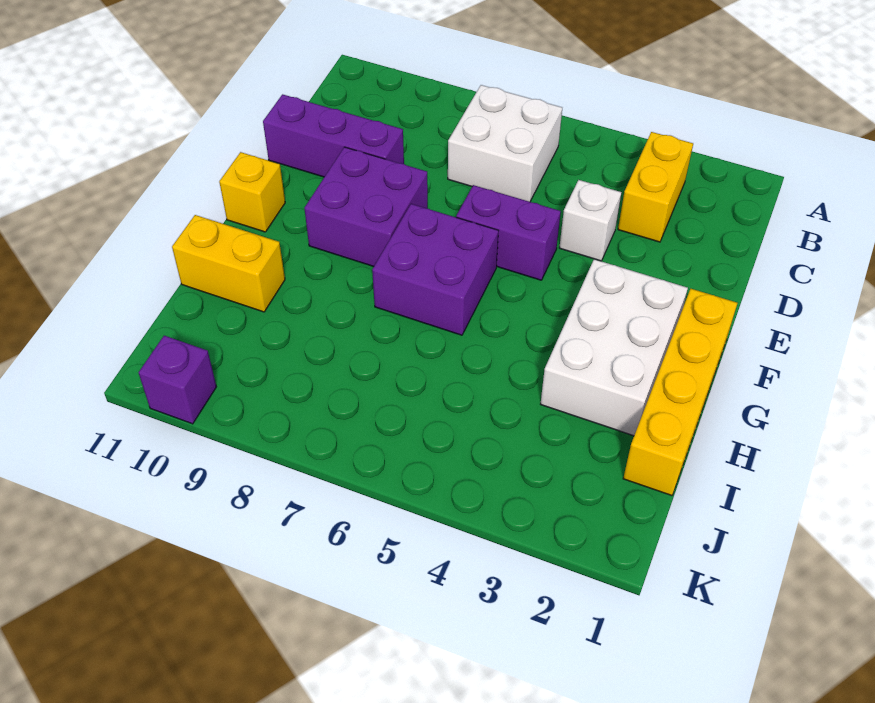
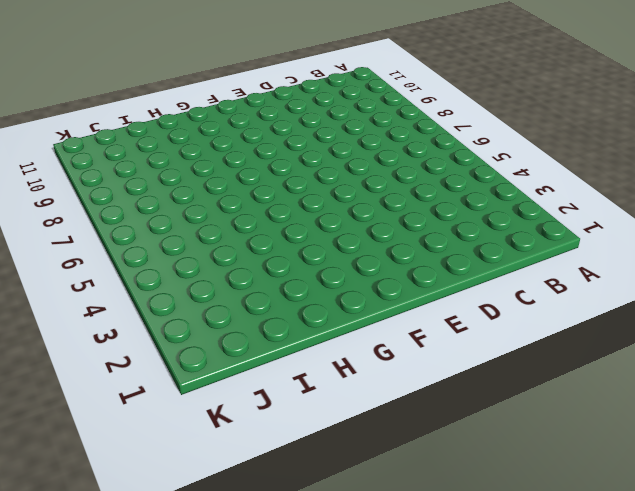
none -> yellow brick B3:C3 level 1
none -> white brick B6:C7 level 1
none -> white brick D4 level 1

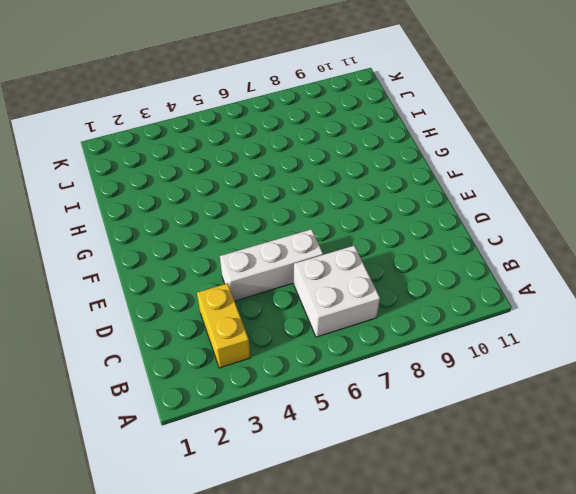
white brick D4:D6 level 1 -> white brick D4 level 1
none -> purple brick D9:D11 level 1
none -> purple brick E5:E6 level 1
none -> purple brick E8:F9 level 1

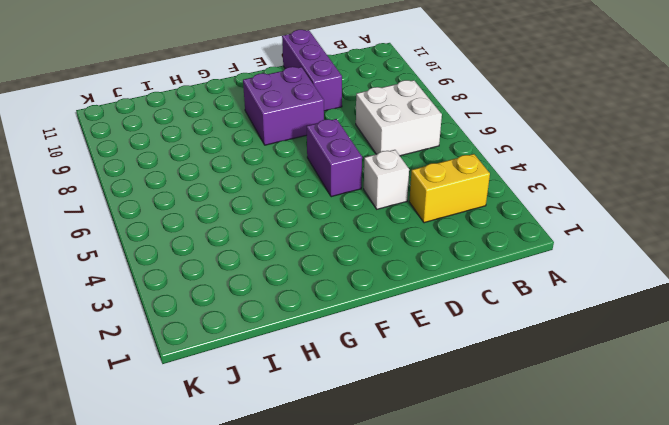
none -> yellow brick F1:I1 level 1
none -> white brick F2:H3 level 1
none -> purple brick F6:G7 level 1

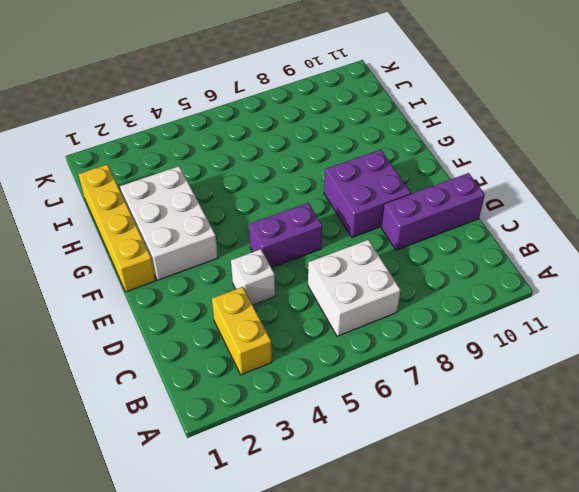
none -> purple brick F6:G7 level 1
none -> yellow brick F11 level 1
none -> yellow brick H10:H11 level 1

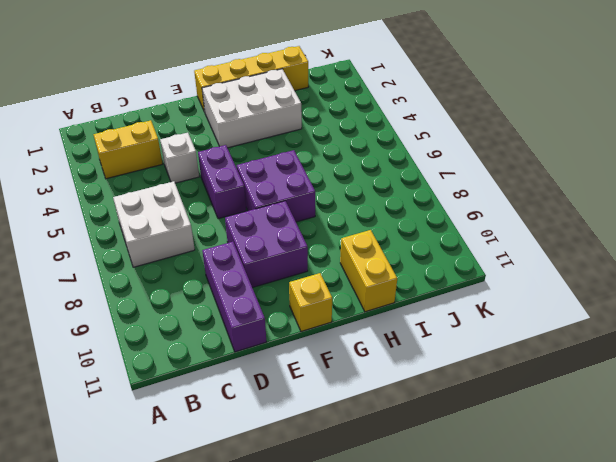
none -> purple brick K10 level 1

